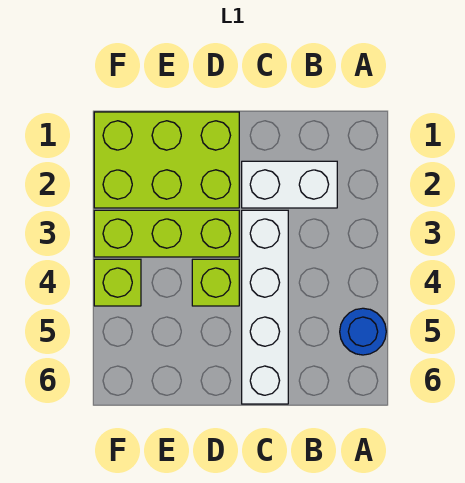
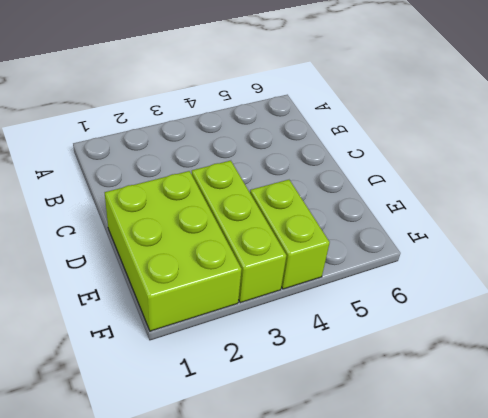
lime brick E4:F4 level 1 -> lime brick F4 level 1
none -> blue round brick A5 level 1
none -> white brick B2:C2 level 1

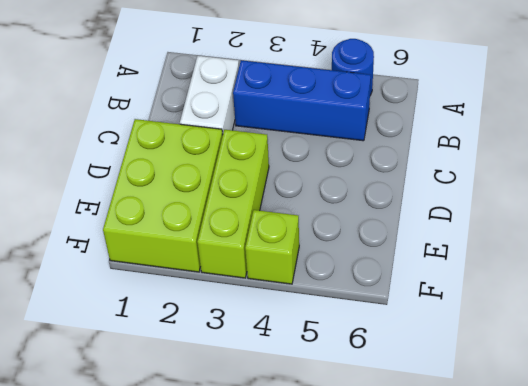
blue brick B3:B5 level 1 -> none
none -> white brick C3:C6 level 1
none -> lime brick D4 level 1

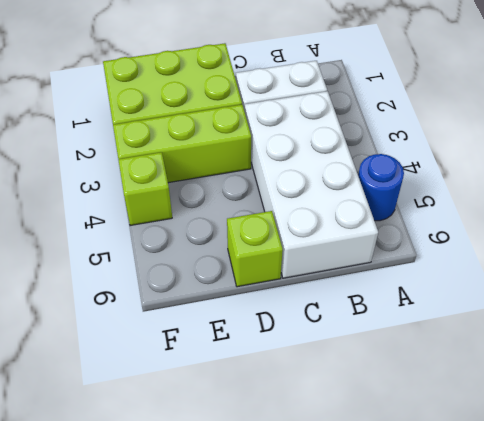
white brick B3:C6 level 1 -> white brick C3:C6 level 1
lime brick D6 level 1 -> lime brick D4 level 1

